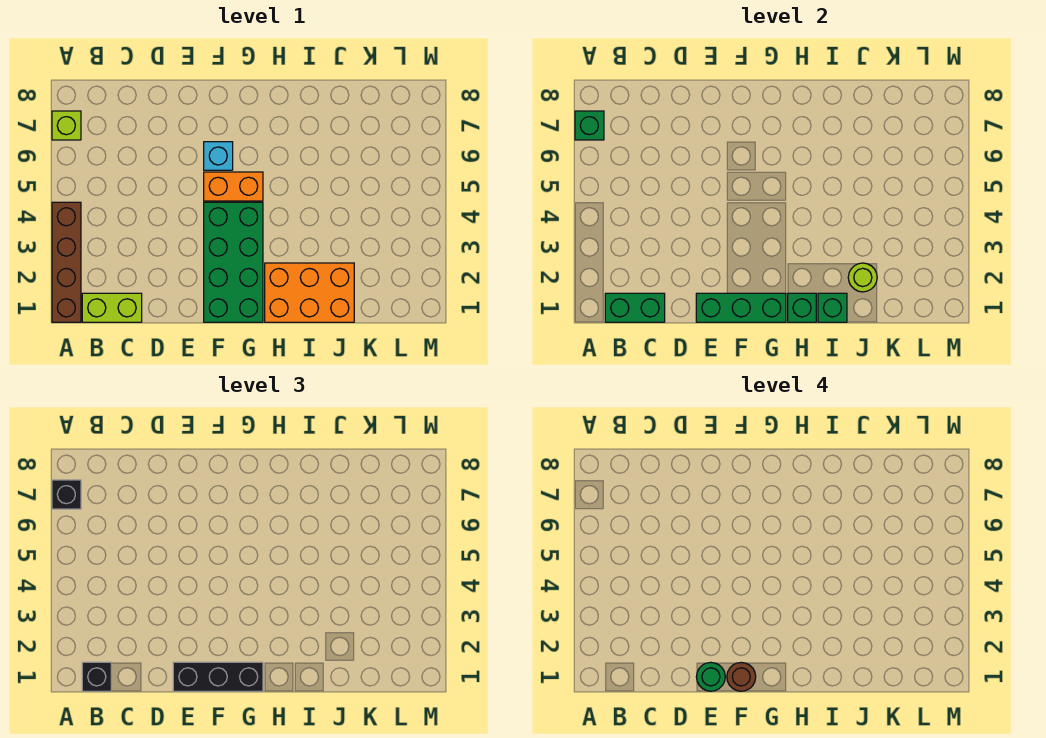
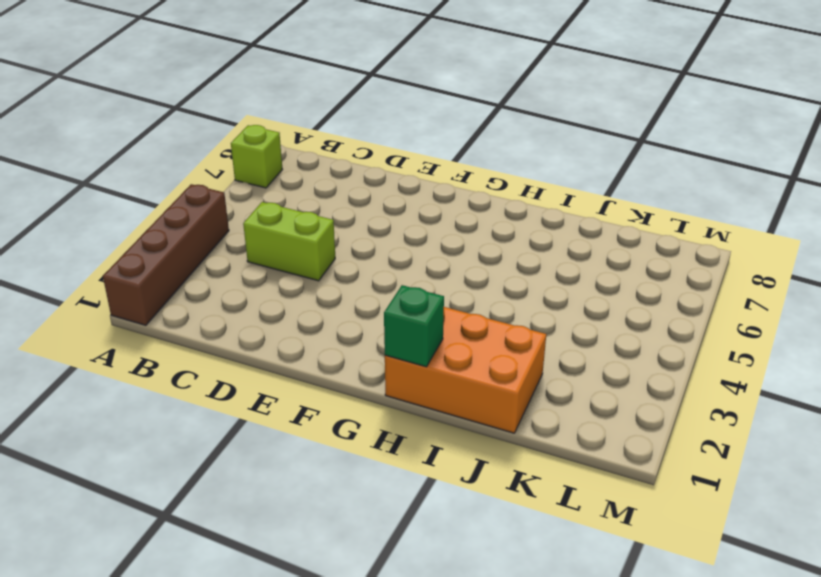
lime brick C4:D4 level 1 -> lime brick B1:C1 level 1
none -> green brick F1:G4 level 1
none -> orange brick F5:G5 level 1
none -> cyan brick F6 level 1

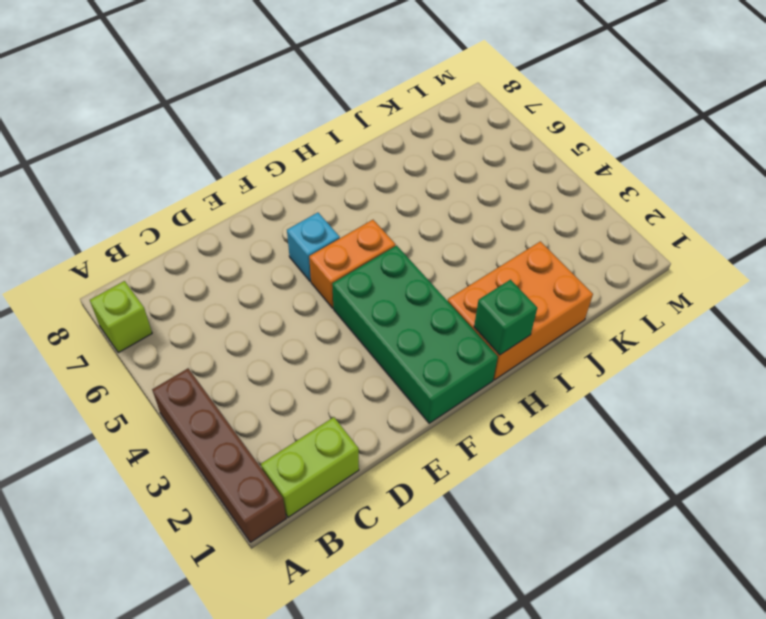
none -> green brick A7 level 2
none -> green brick B1:C1 level 2
none -> green brick E1:G1 level 2

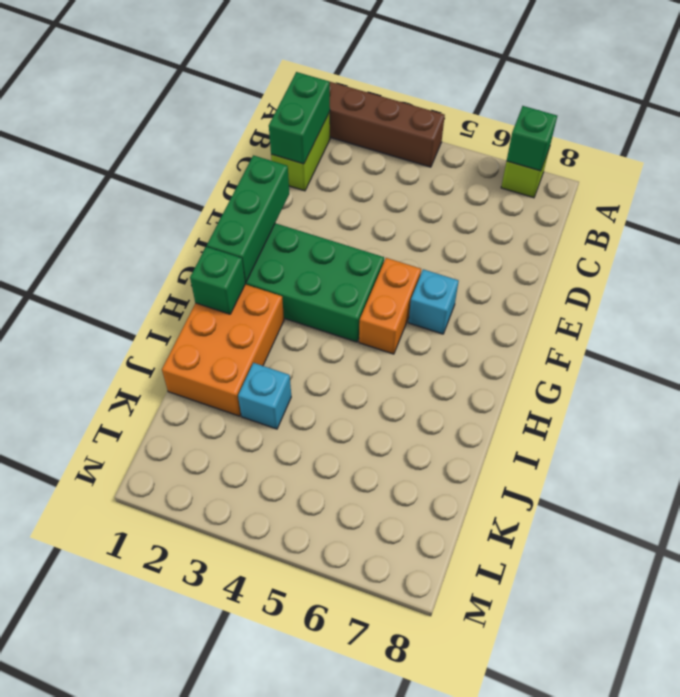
cyan brick J3 level 1 -> none
none -> green brick I1 level 2
none -> lime round brick J2 level 2
none -> black brick A7 level 3

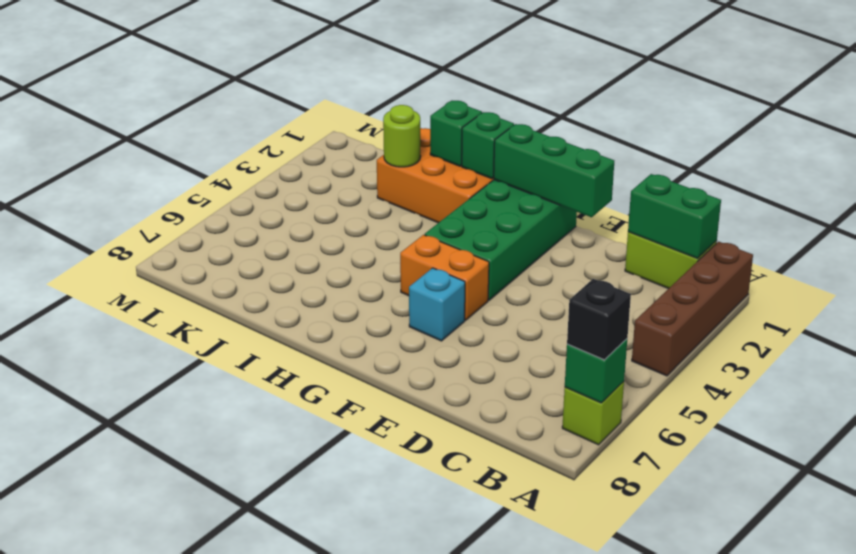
none -> black brick B1 level 3
none -> black brick E1:G1 level 3
none -> green round brick E1 level 4

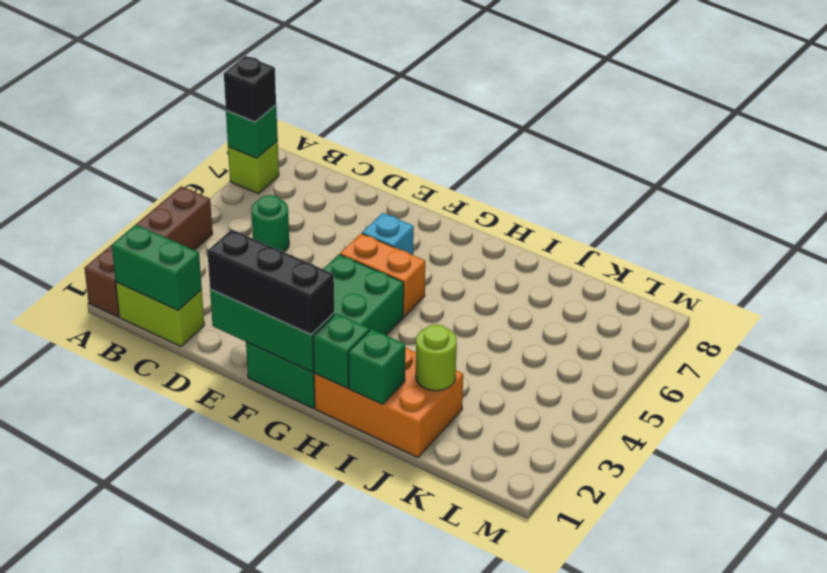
green round brick C5 level 1 -> green round brick E1 level 4
none -> black brick B1 level 3
none -> brown round brick F1 level 4

